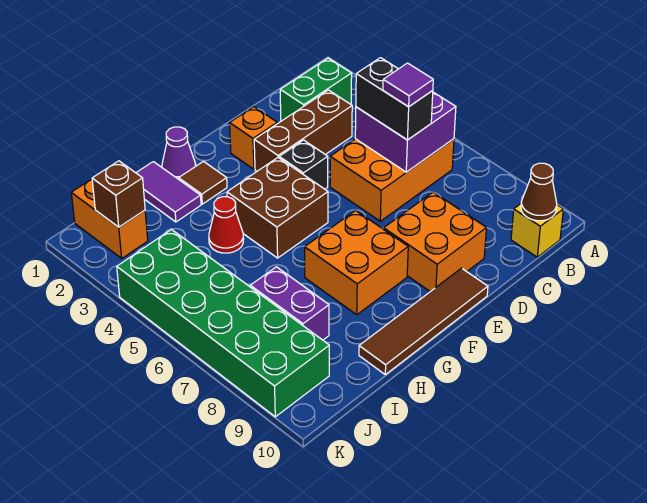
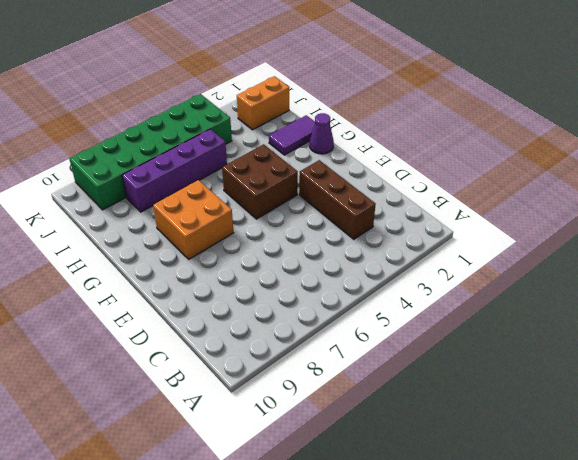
purple brick I5:I8 level 1 -> purple brick I7:I8 level 1
none -> green brick B2:C2 level 1
none -> orange brick B5:D6 level 1
none -> yellow brick B10 level 1

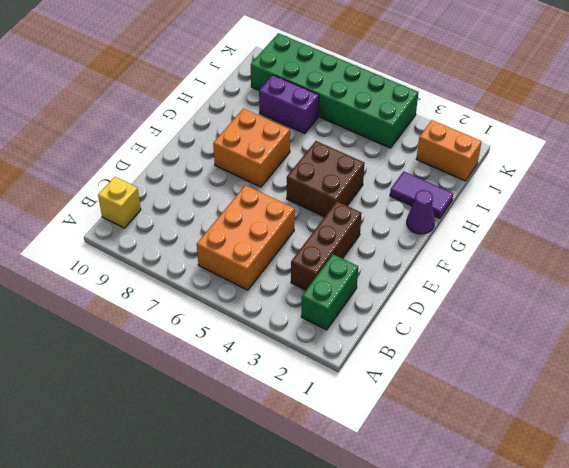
none -> orange brick D8:E9 level 1
none -> orange brick E2 level 1
none -> black brick E4 level 1

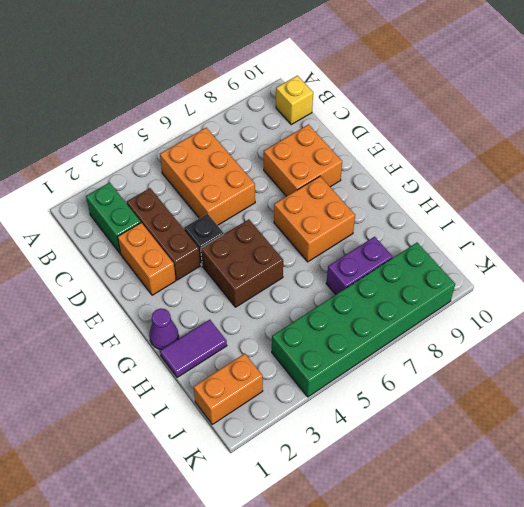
orange brick D2:E2 level 1 -> orange brick E2 level 1
none -> brown tile E10:H10 level 1
none -> brown tile G2 level 1
none -> red cone H4 level 1

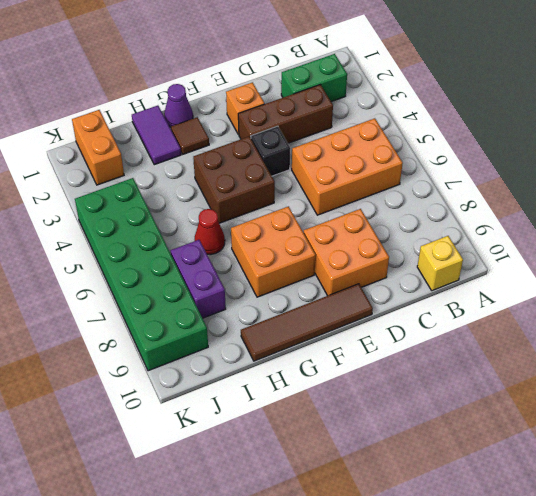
red cone H6 level 1 -> red cone H4 level 1
none -> purple brick B5:C6 level 2
none -> brown cone B10 level 2
none -> brown brick J2 level 2

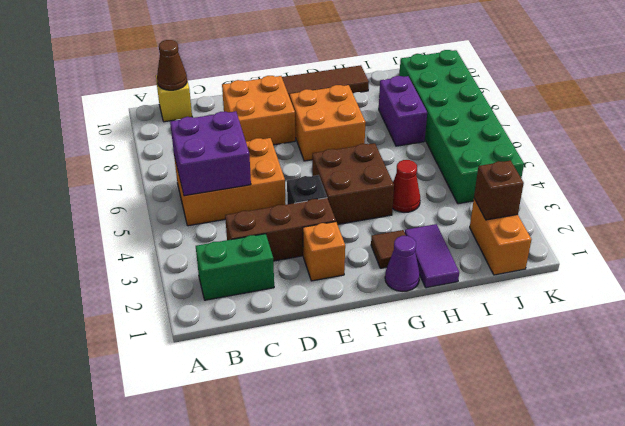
none -> black brick C5:C6 level 3
none -> purple tile C6 level 4

